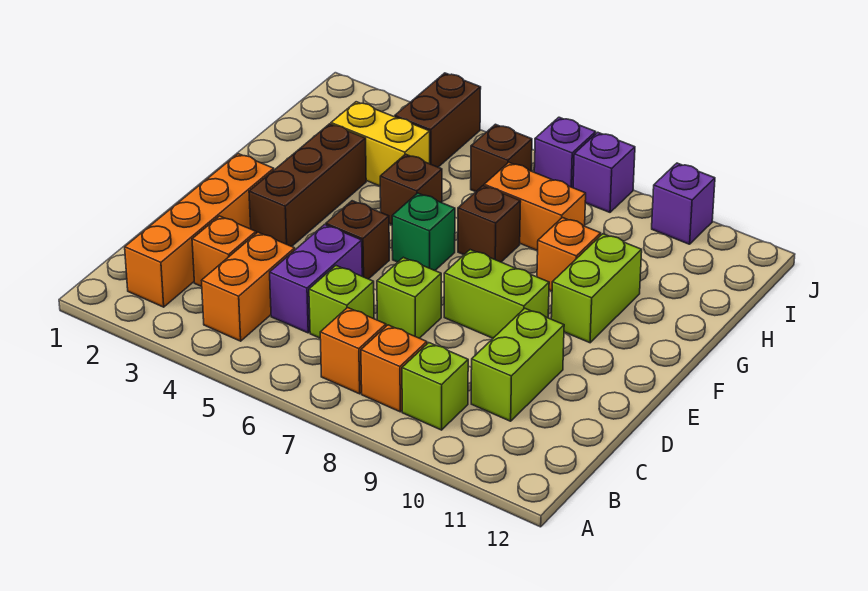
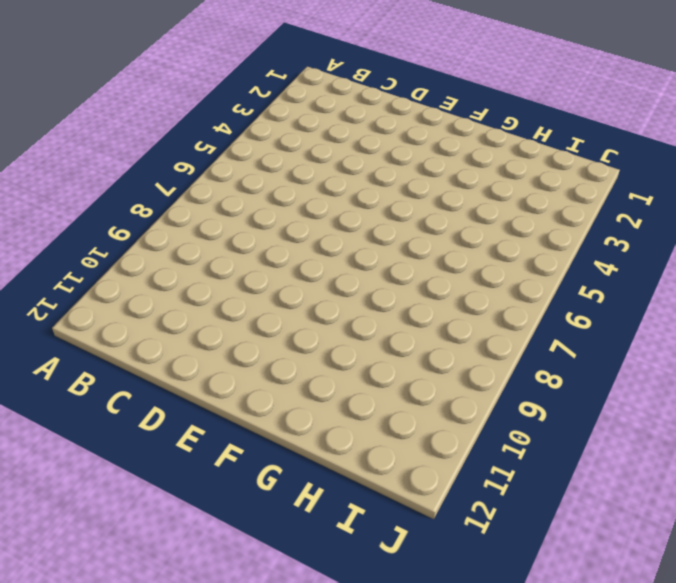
none -> orange brick B2:E2 level 1
none -> orange brick B4:C4 level 1
none -> orange brick B7 level 1

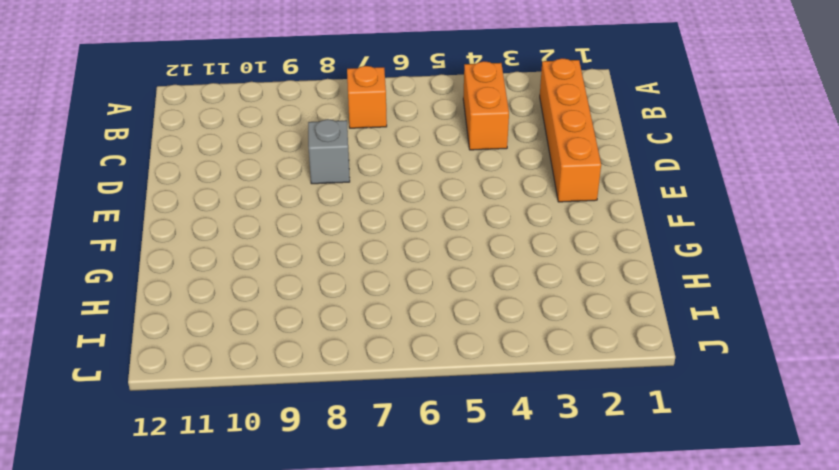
grey brick D8 level 1 -> none
none -> orange brick B8 level 1
none -> lime brick B9 level 1
none -> orange brick C3 level 1

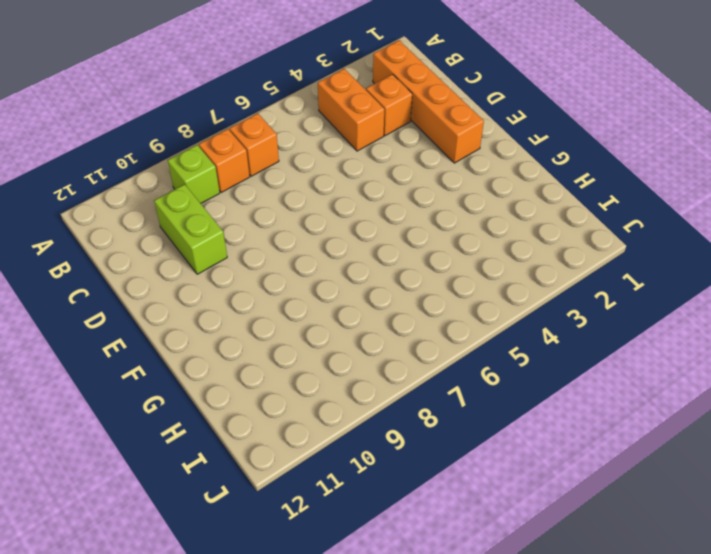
none -> purple brick C5:D5 level 1
none -> lime brick C6 level 1
none -> lime brick D7 level 1

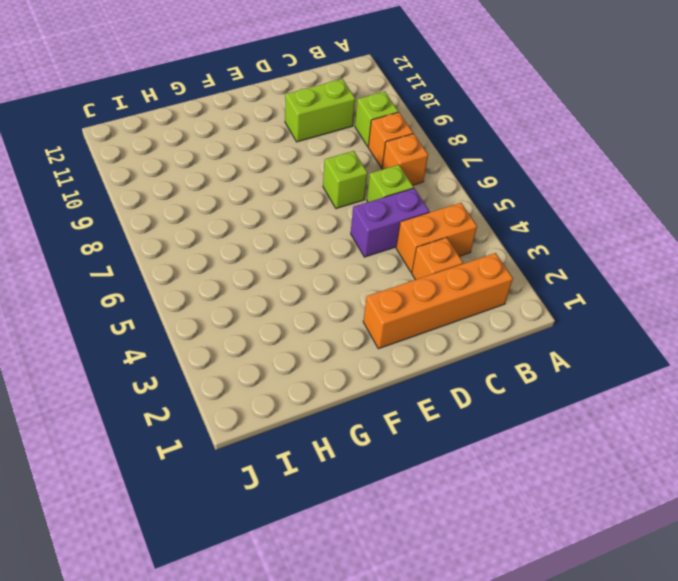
none -> brown brick E3:G3 level 1
none -> brown brick E5 level 1
none -> lime brick E8:E9 level 1

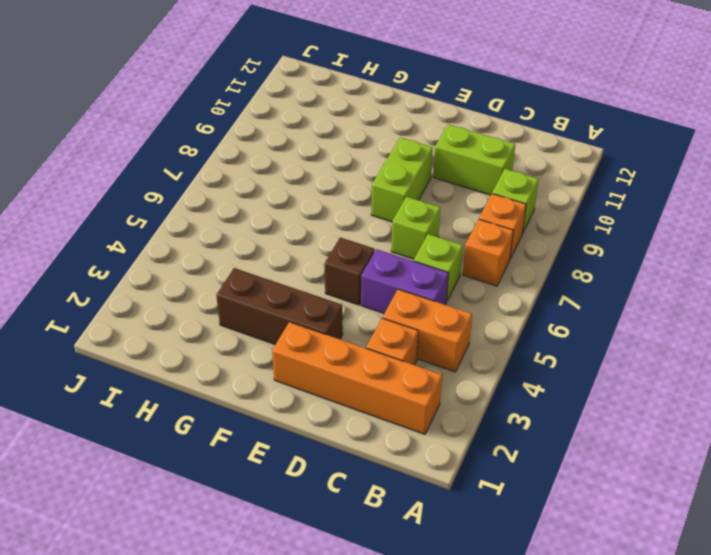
none -> green brick F6 level 1
none -> lime brick F10:G10 level 1
none -> brown brick G5 level 1

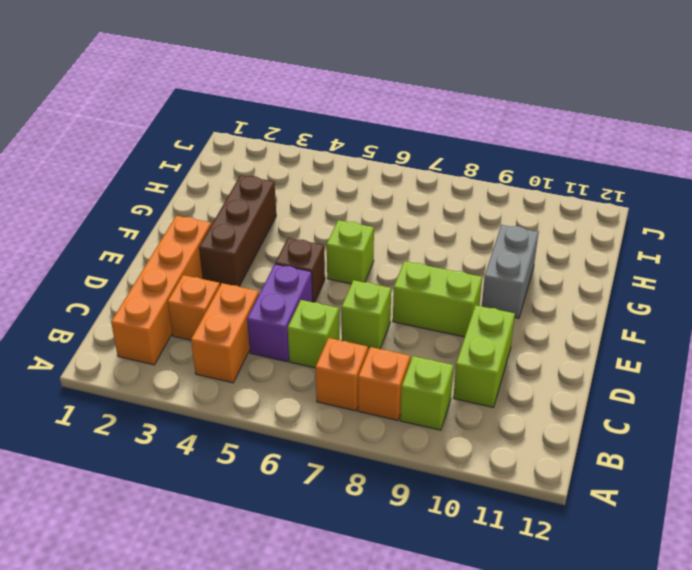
lime brick F6 level 1 -> green brick F6 level 1
grey brick F10:G10 level 1 -> lime brick F10:G10 level 1
none -> brown brick G5 level 1
none -> brown brick G7 level 1
none -> orange brick G9 level 1

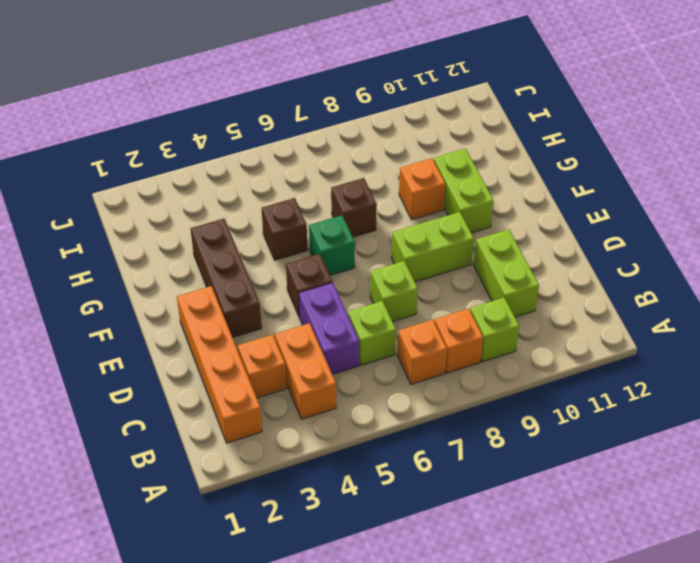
none -> yellow brick H3:H4 level 1
none -> orange brick H7:H8 level 1
none -> brown brick I4:J4 level 1

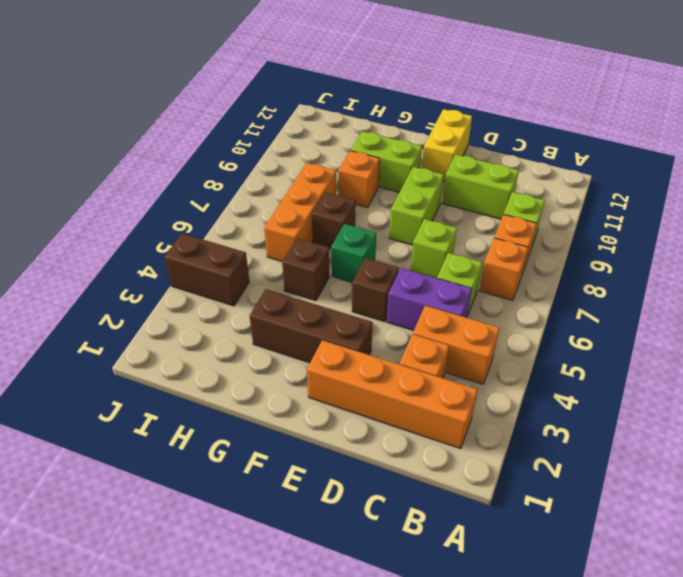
yellow brick E11:E12 level 1 -> yellow brick H3:H4 level 1
orange brick H6:H8 level 1 -> orange brick H7:H8 level 1
none -> brown brick I6 level 1
none -> purple brick J7 level 1
none -> purple brick J8 level 1

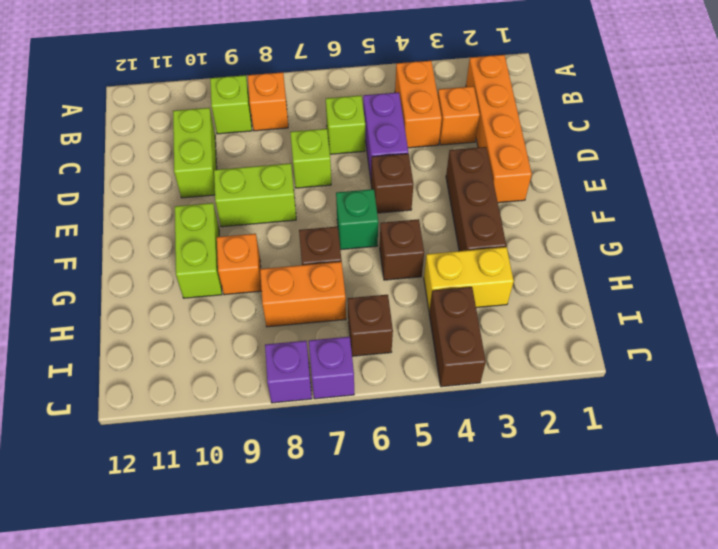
none -> orange brick B7 level 1
none -> purple brick J10 level 1

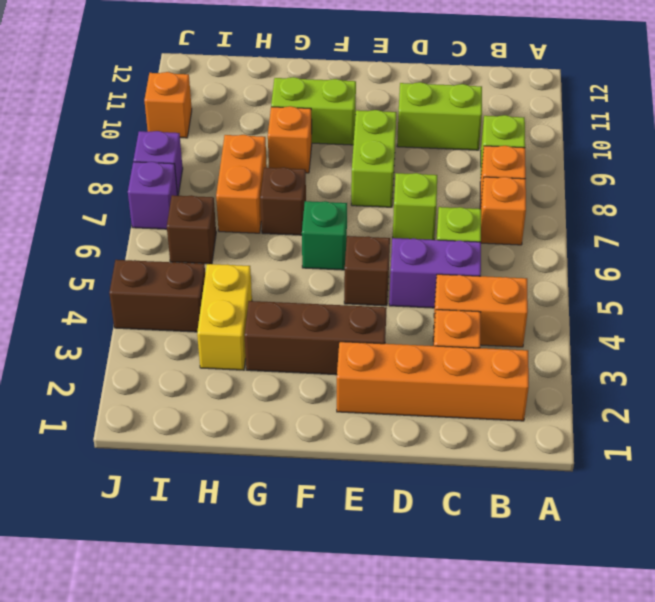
orange brick J10 level 1 -> purple brick J10 level 1
none -> brown brick G5 level 1

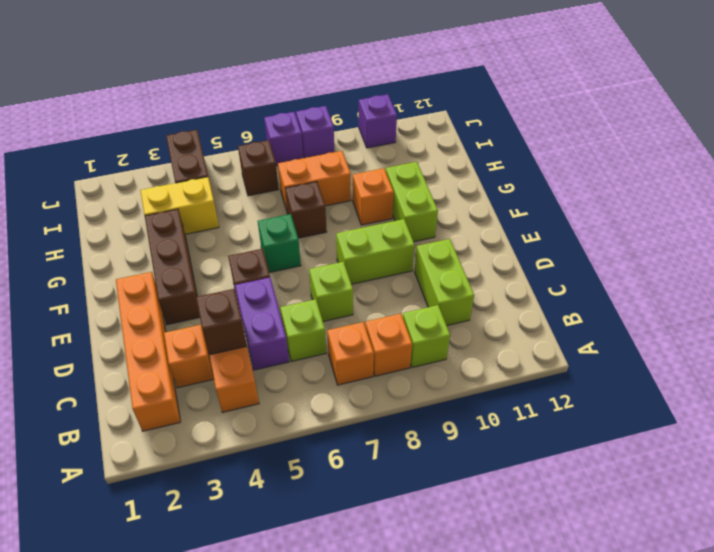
brown brick C4 level 2 -> brown brick G5 level 1

